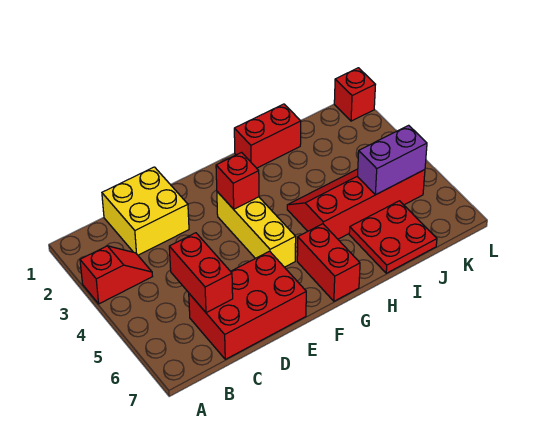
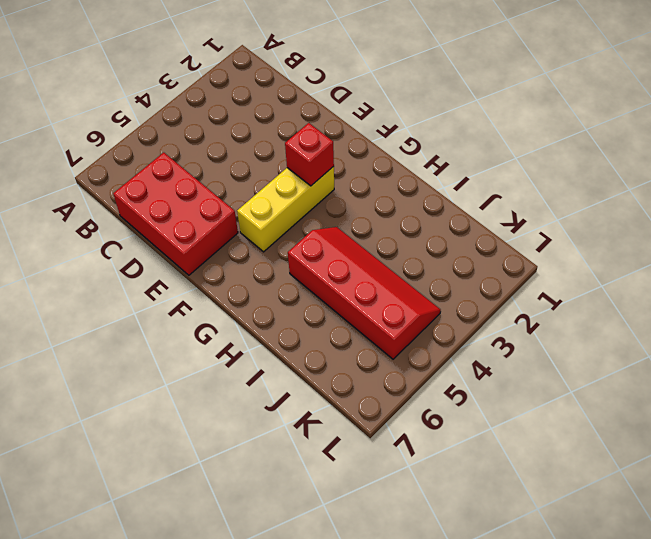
none -> red slope A3:B3 level 1 top A
none -> yellow brick C1:D2 level 1
none -> red brick G6:G7 level 1

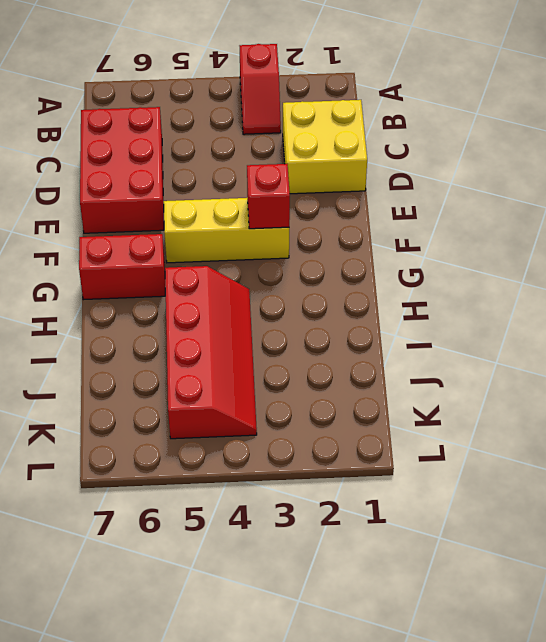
none -> red brick H1:I1 level 1
none -> red plate I6:J7 level 1
none -> red brick L1 level 1

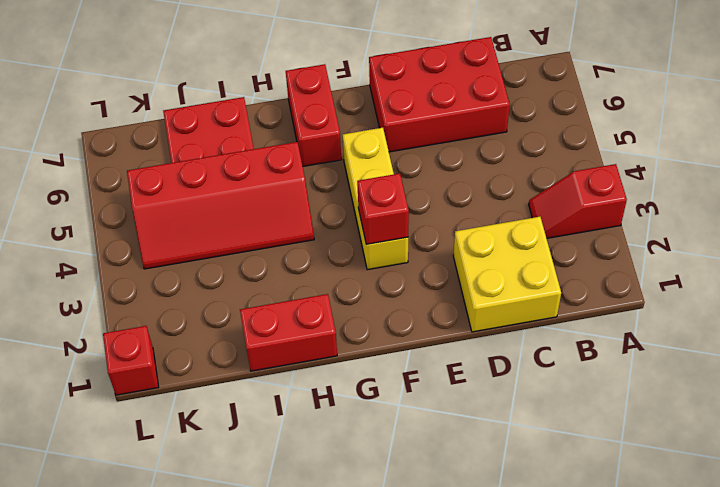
none -> red brick C5:C6 level 2
none -> purple brick J5:K5 level 2

